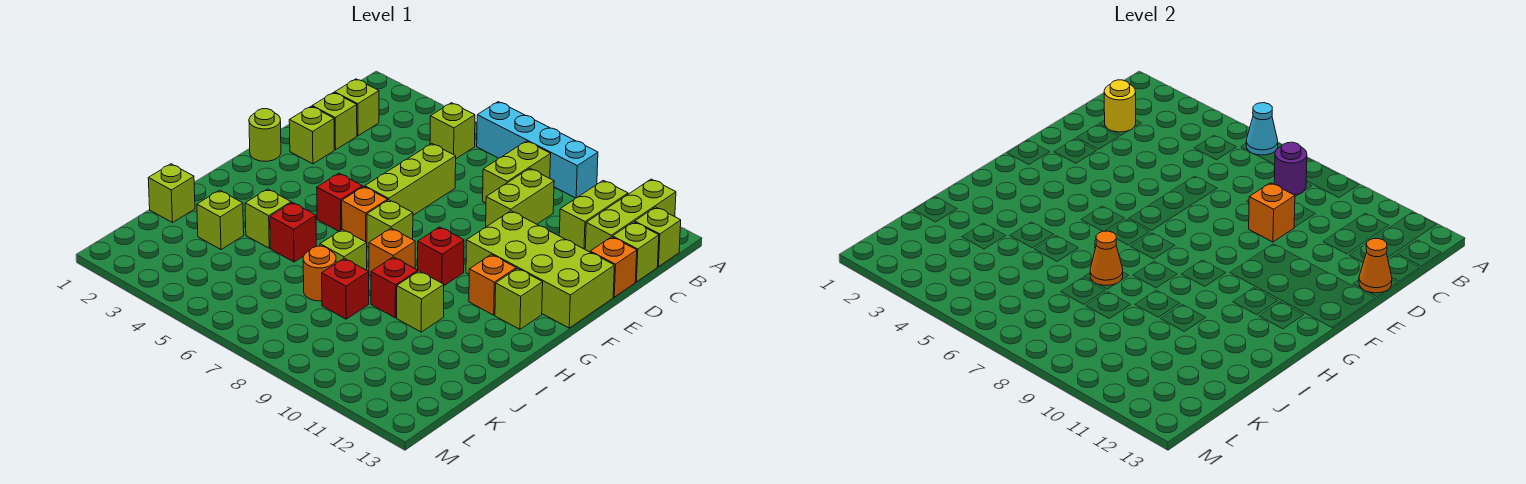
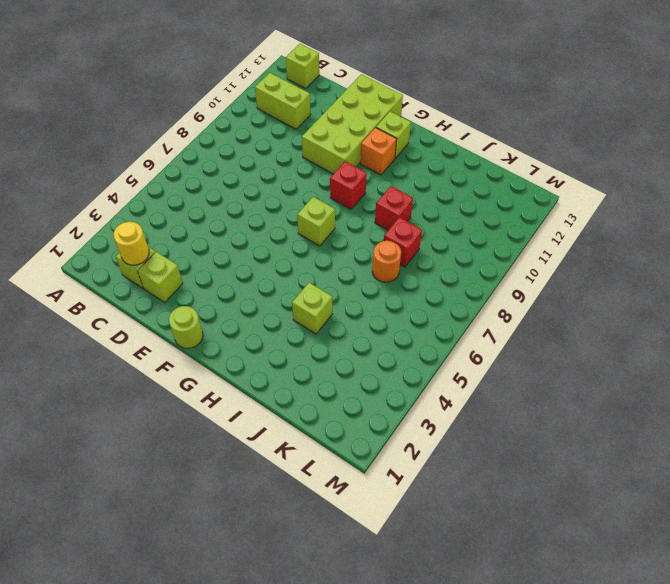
none -> cyan brick A6:A9 level 1
none -> lime brick A12:C12 level 1
none -> lime brick B5 level 1
none -> lime brick B8:C8 level 1

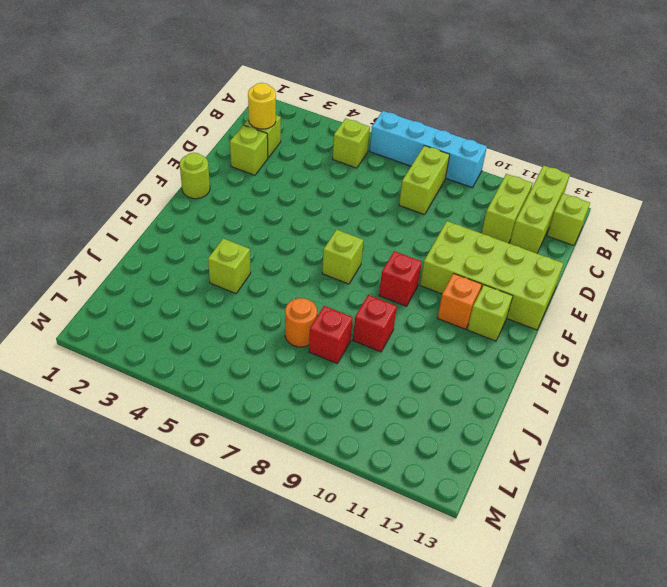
none -> lime brick C9:D9 level 1
none -> lime brick C13 level 1
none -> lime brick D6:F6 level 1
none -> orange brick D13 level 1

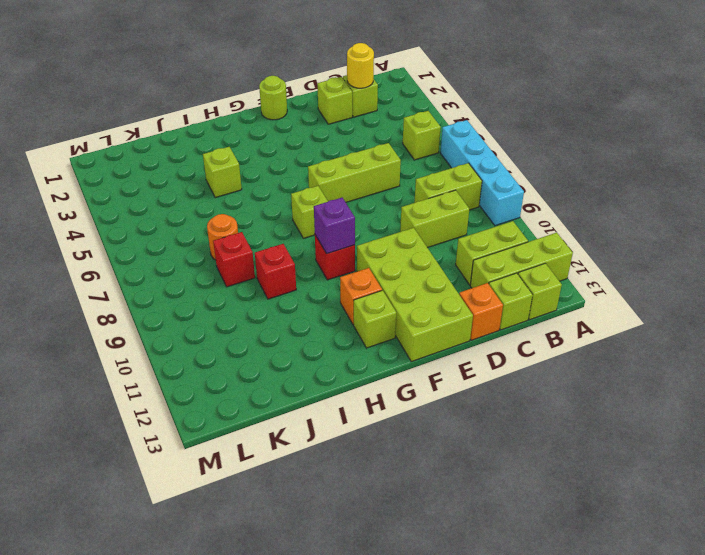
purple brick G9 level 2 -> none
none -> lime brick E2 level 1
none -> red brick G5 level 1
none -> orange brick G6 level 1
none -> orange brick H8 level 1

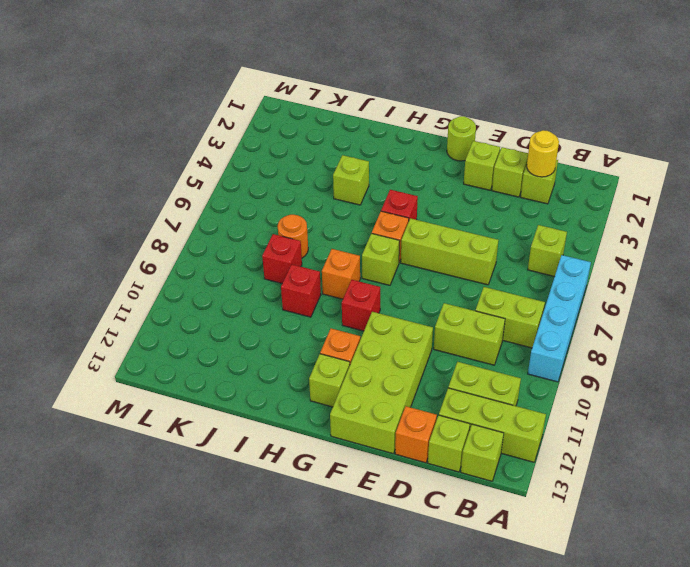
none -> red brick I5 level 1
none -> lime brick I7 level 1
none -> lime brick I10 level 1
none -> lime brick J1 level 1

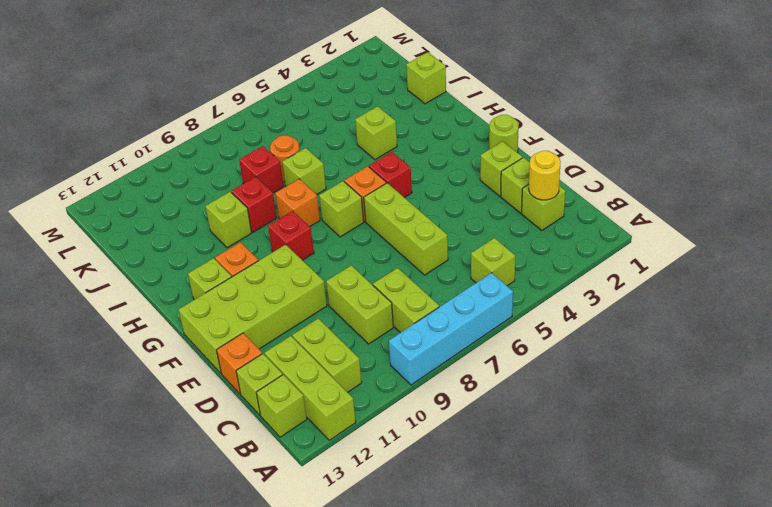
none -> red brick I5 level 1
none -> lime brick J3 level 1
none -> cyan cone A6 level 2
none -> purple round brick B8 level 2

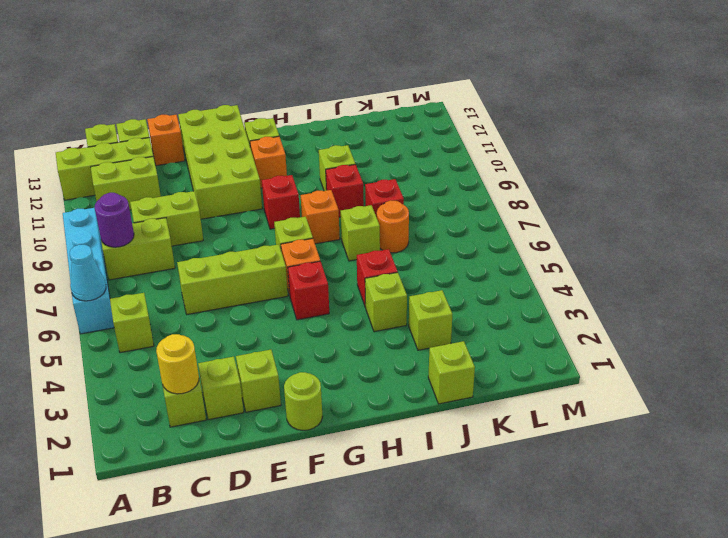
none -> orange brick D9 level 2
none -> orange cone D13 level 2
none -> orange cone I7 level 2

